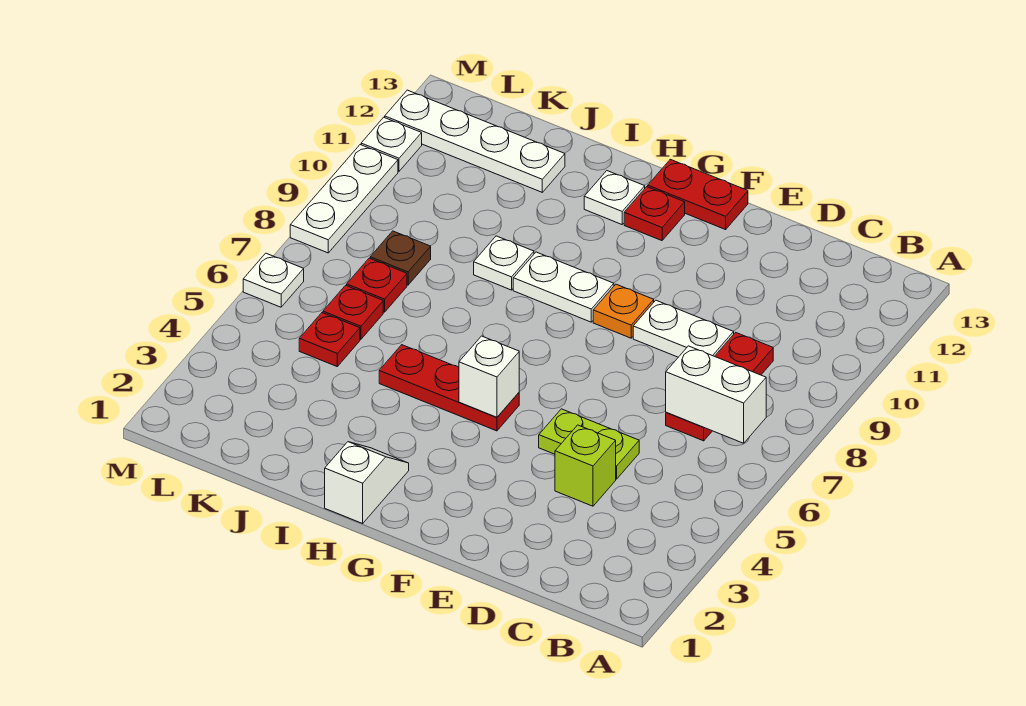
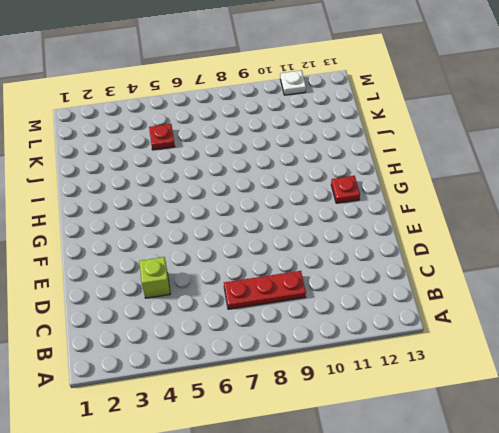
none -> lime plate D5:E5 level 1
none -> white plate D9:E9 level 1
none -> orange plate F9 level 1

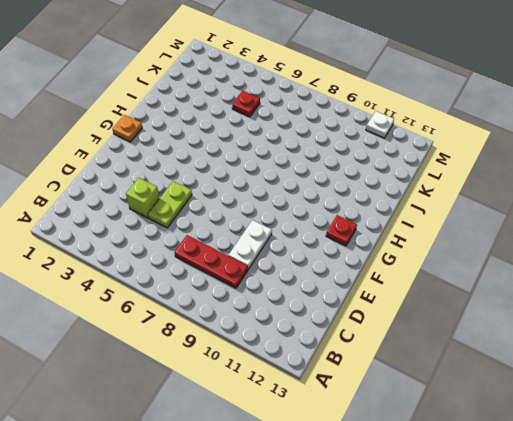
orange plate G1 level 1 -> orange plate F9 level 1
none -> red plate F13:G13 level 1
none -> red plate G5:I5 level 1
none -> white plate G9:H9 level 1

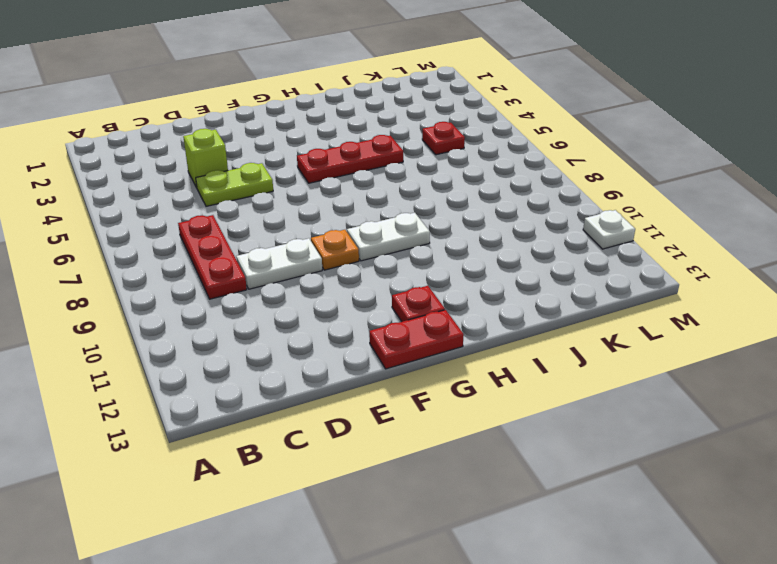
none -> white slope H1:H2 level 1 top 1
none -> white plate H12 level 1
none -> white plate I9 level 1

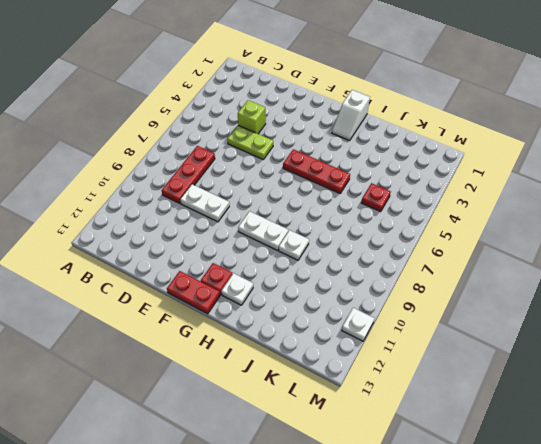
none -> orange plate F9 level 1
none -> white plate J12:M12 level 1
none -> red plate K6 level 1

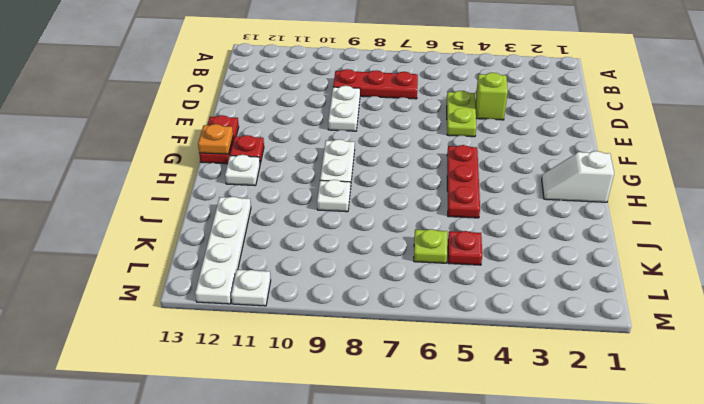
orange plate G13 level 2 -> orange plate F9 level 1
lime plate K6 level 1 -> red plate K6 level 1
none -> red plate K7 level 1
none -> brown plate K8 level 1
none -> white plate M6 level 1

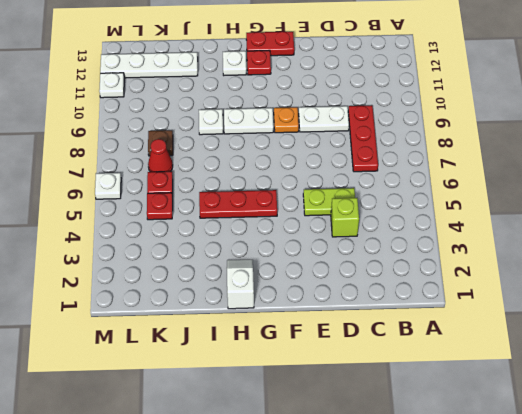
red cone K7 level 1 -> red plate K7 level 1
none -> white plate M8:M10 level 1
none -> white brick B7:C7 level 2
none -> white brick G5 level 2

